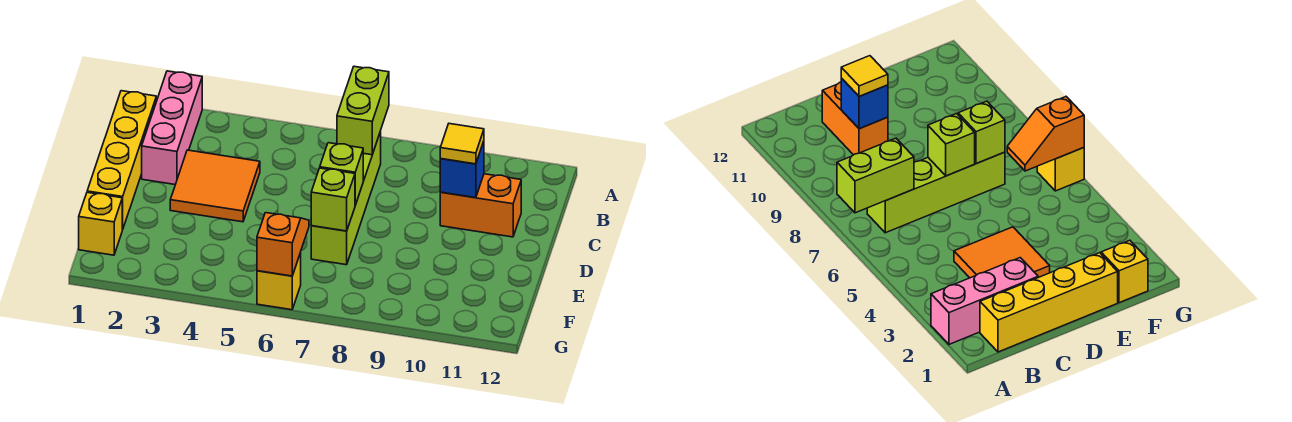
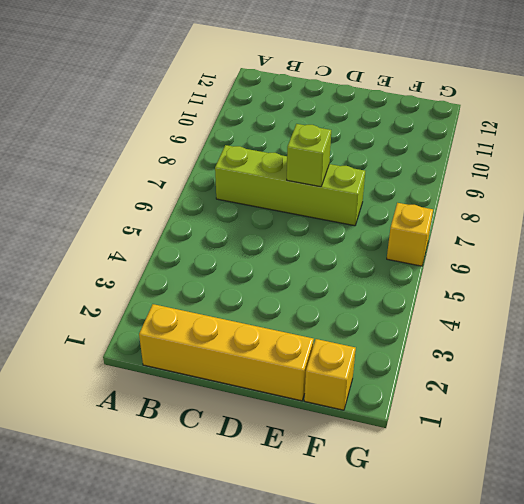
none -> pink brick A2:C2 level 1
none -> orange tile C3:D4 level 1
none -> orange brick C10:C11 level 1

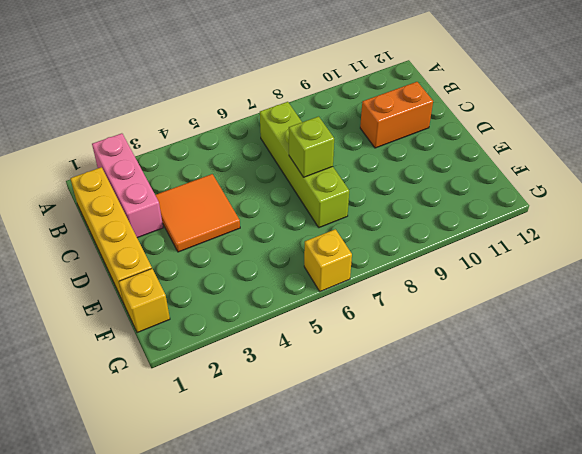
none -> lime brick A7:B7 level 2
none -> blue brick C10 level 2
none -> lime brick E7 level 2

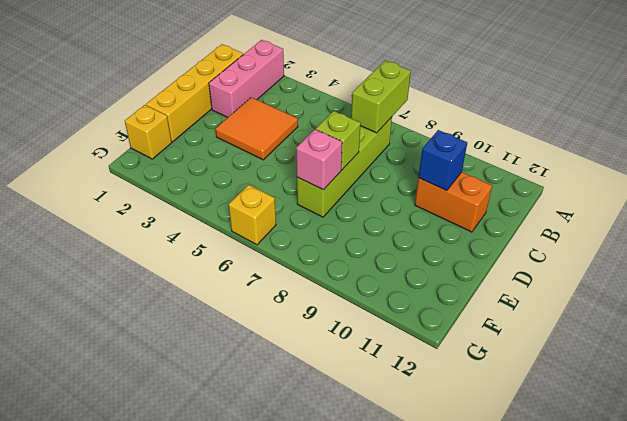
pink brick E7 level 2 -> lime brick E7 level 2
none -> orange slope F6:G6 level 2 top G
none -> yellow tile C10 level 3

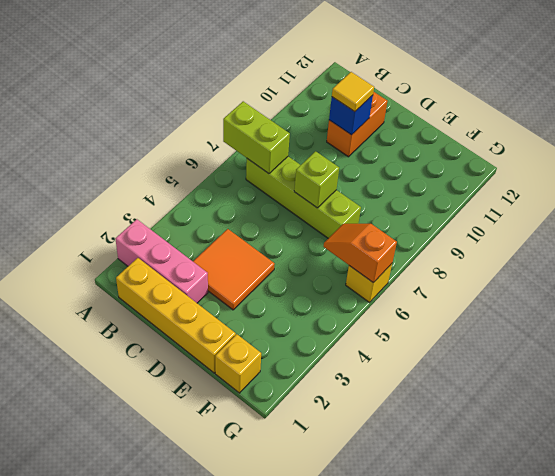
none -> lime brick E7 level 2

